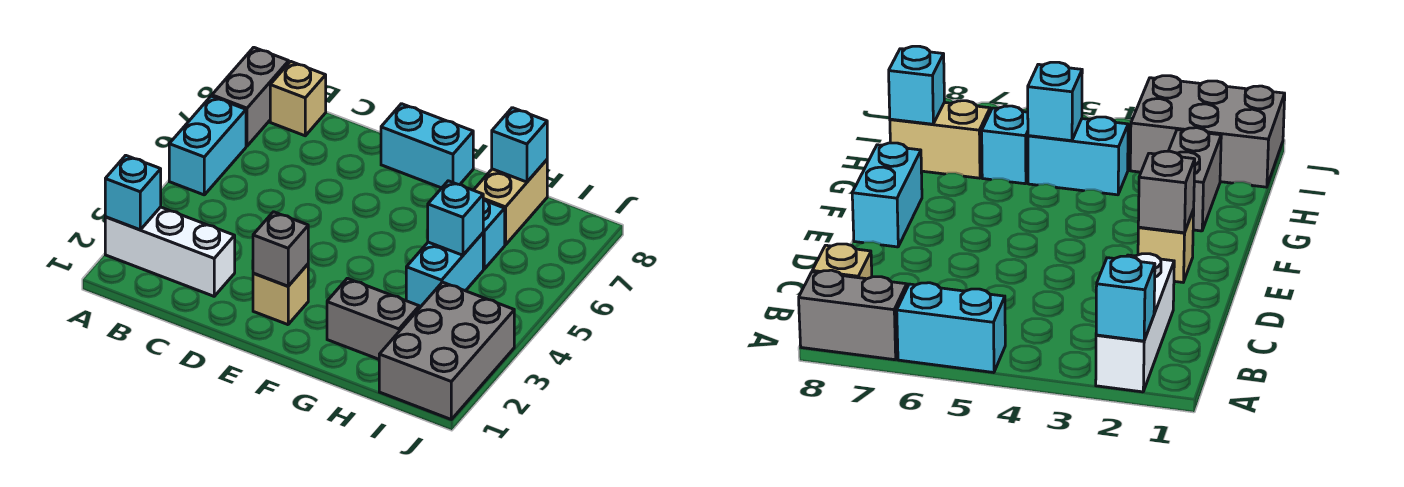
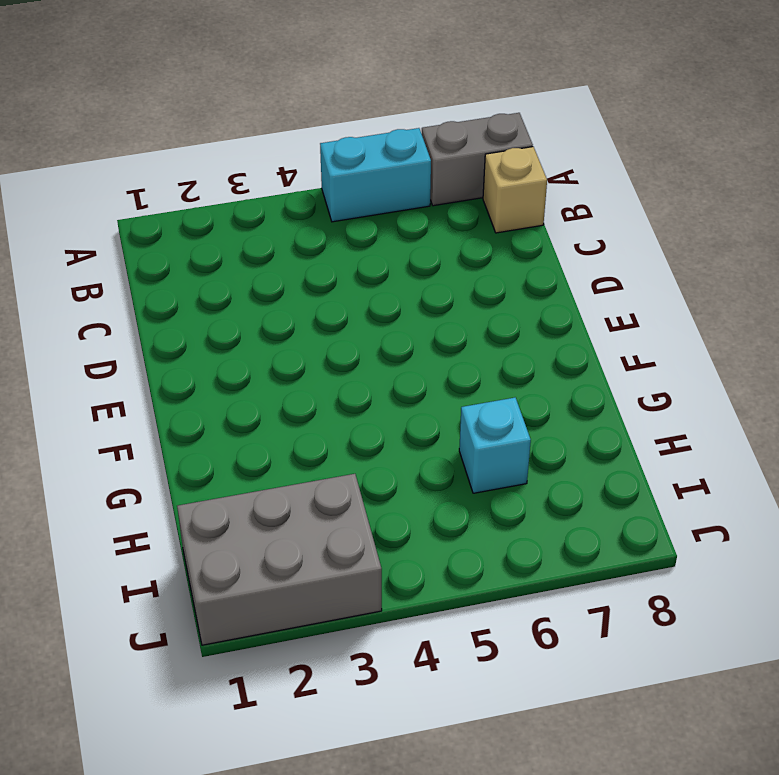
none -> white brick A2:C2 level 1
none -> tan brick E2 level 1
none -> cyan brick E8:F8 level 1

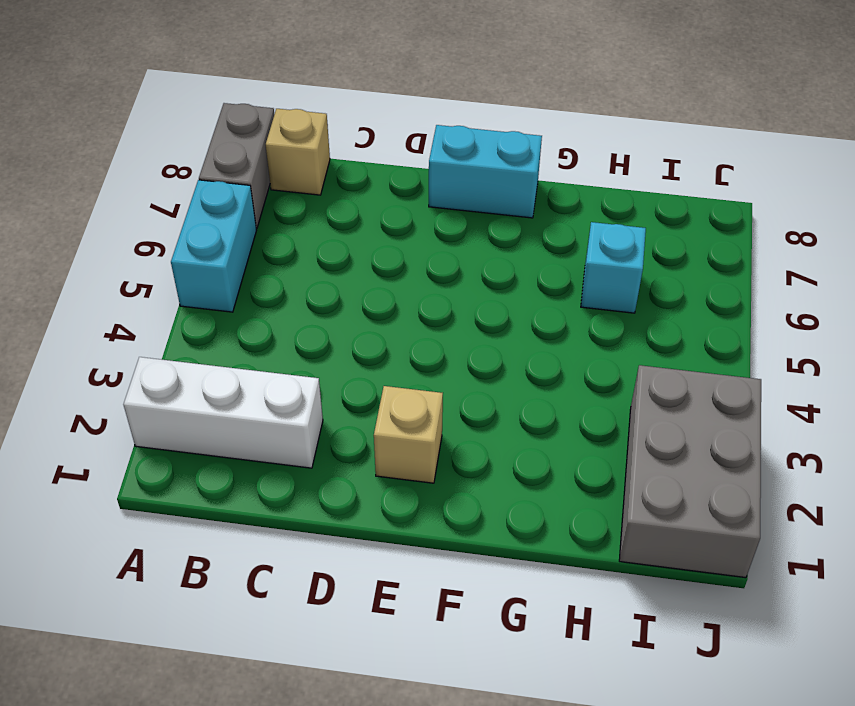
none -> grey brick G2:H2 level 1
none -> cyan brick H4:H5 level 1
none -> tan brick H7:H8 level 1

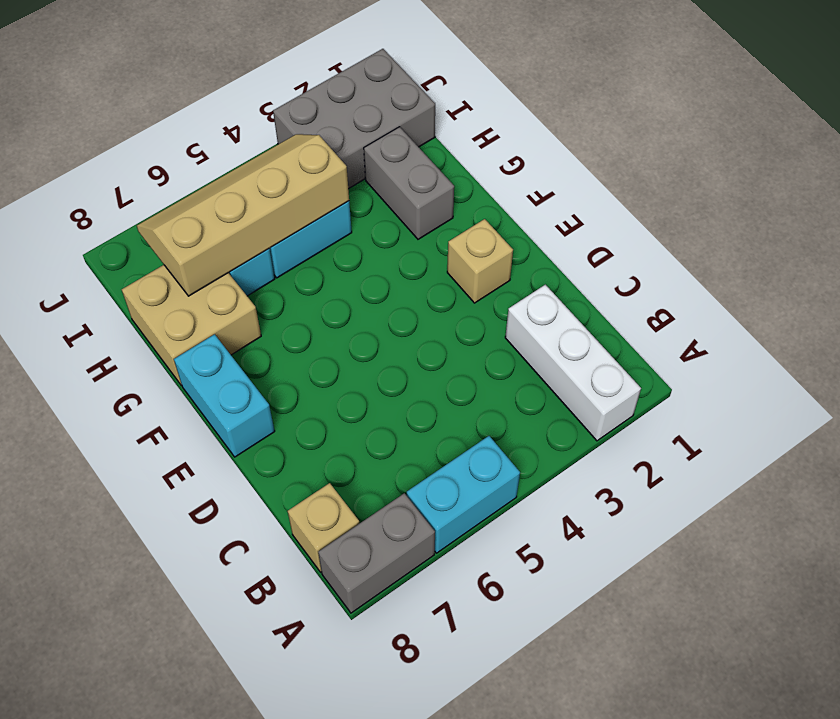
tan brick G7:H8 level 1 -> tan brick H7:H8 level 1
tan slope H4:I7 level 2 top H -> cyan brick H5 level 2
none -> cyan brick A2 level 2
none -> grey brick E2 level 2
none -> cyan brick H8 level 2

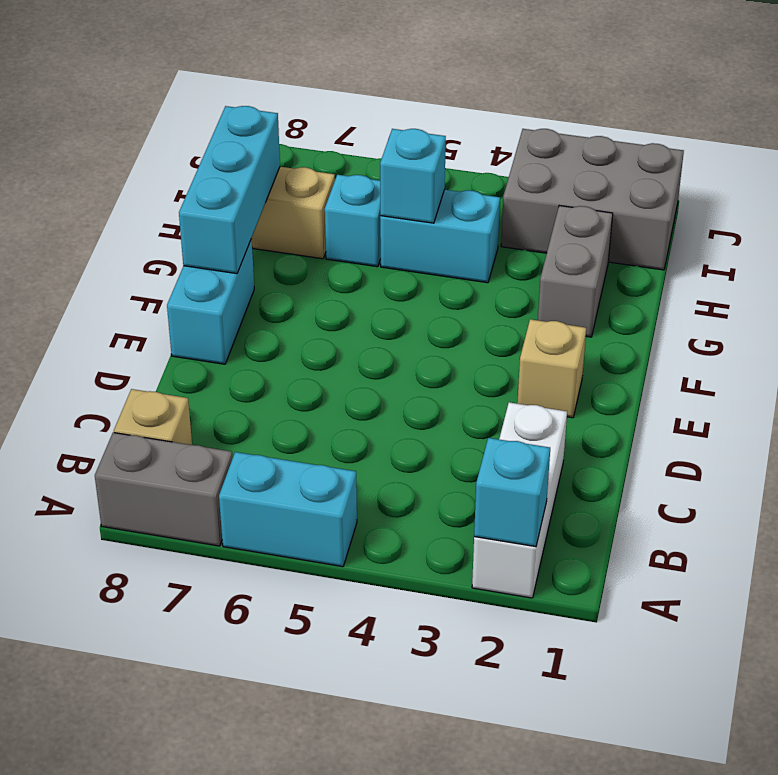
cyan brick F8:H8 level 2 -> cyan brick H8 level 2
none -> grey brick E2 level 2

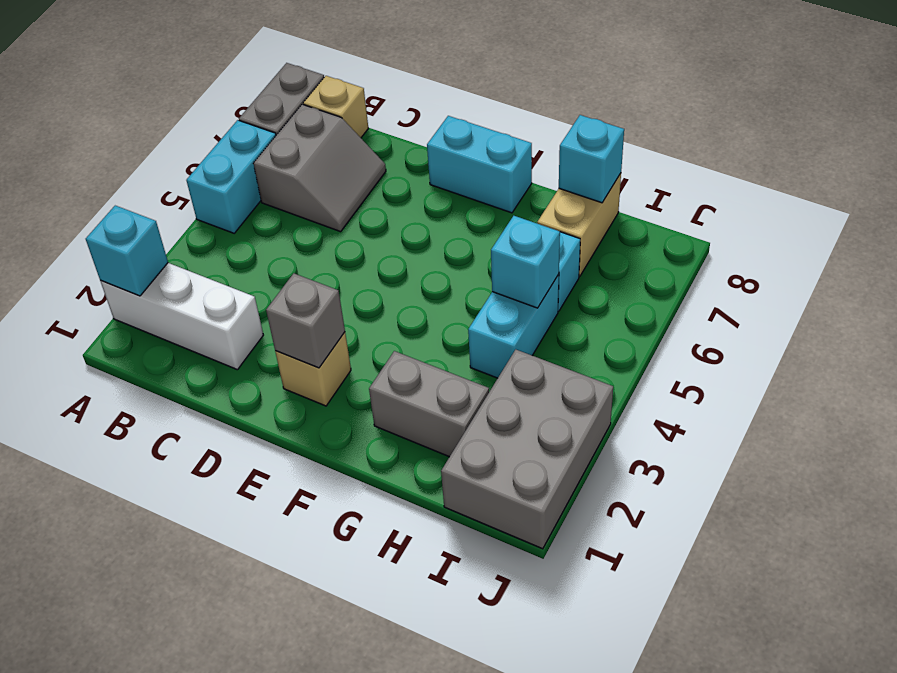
grey slope B6:C7 level 1 top B -> none

